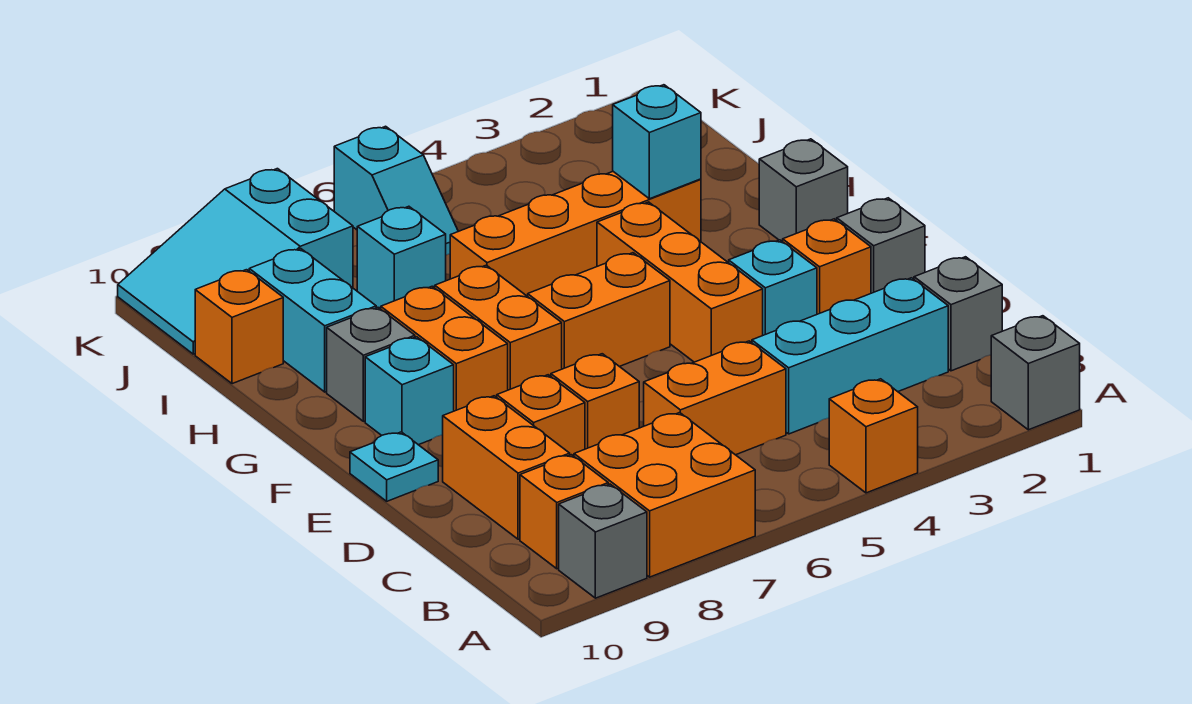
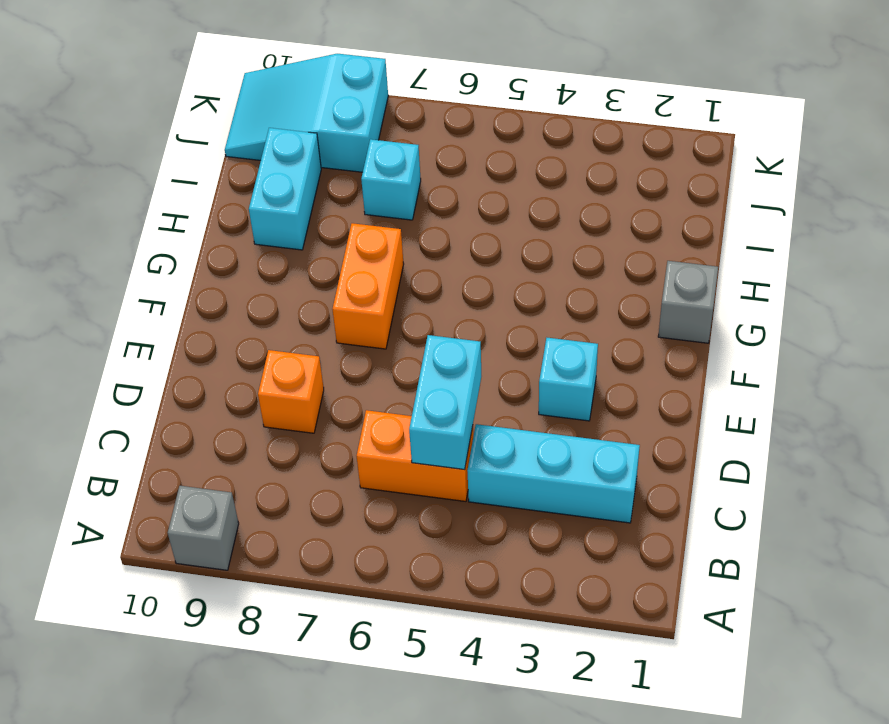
cyan brick C5:D5 level 2 -> none
none -> grey brick A1 level 1
none -> orange brick A4 level 1
none -> orange brick A7:B8 level 1

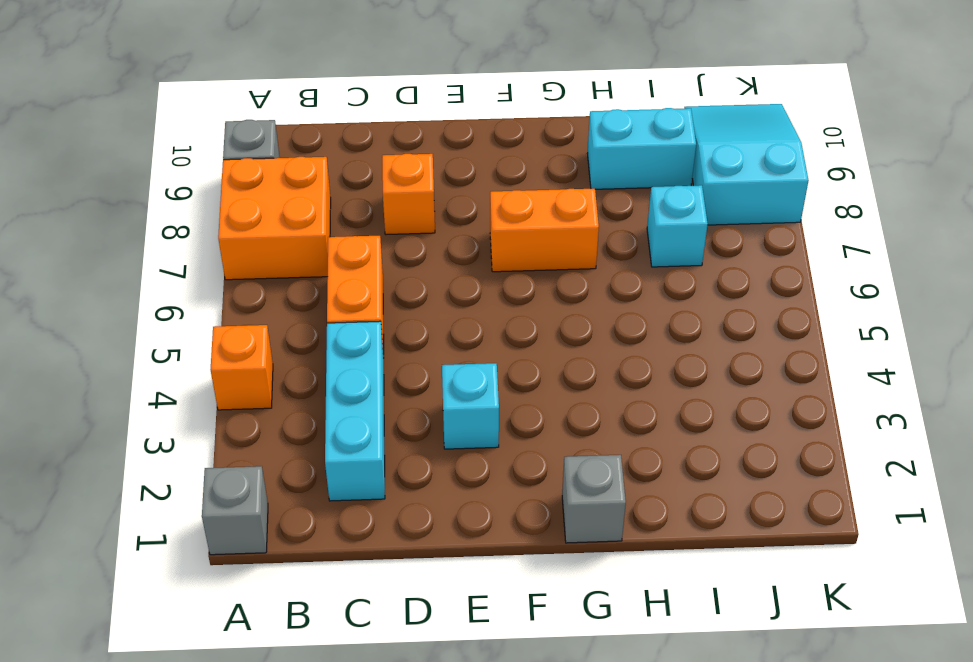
none -> orange brick B9 level 1
none -> grey brick C1 level 1
none -> orange brick C9:D9 level 1

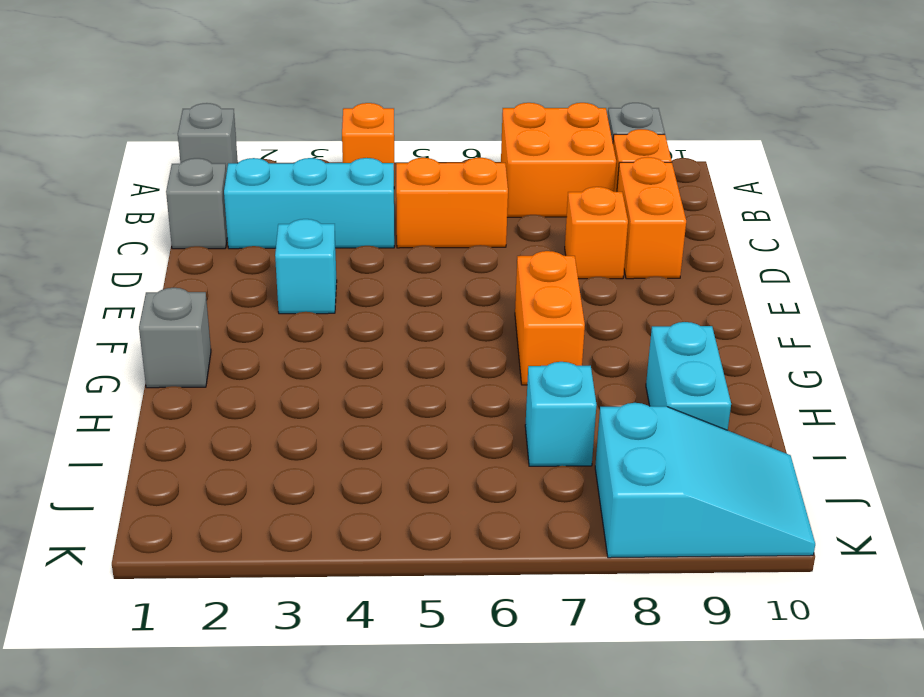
none -> orange brick D7 level 1
none -> grey brick E1 level 1
none -> orange brick E2 level 1

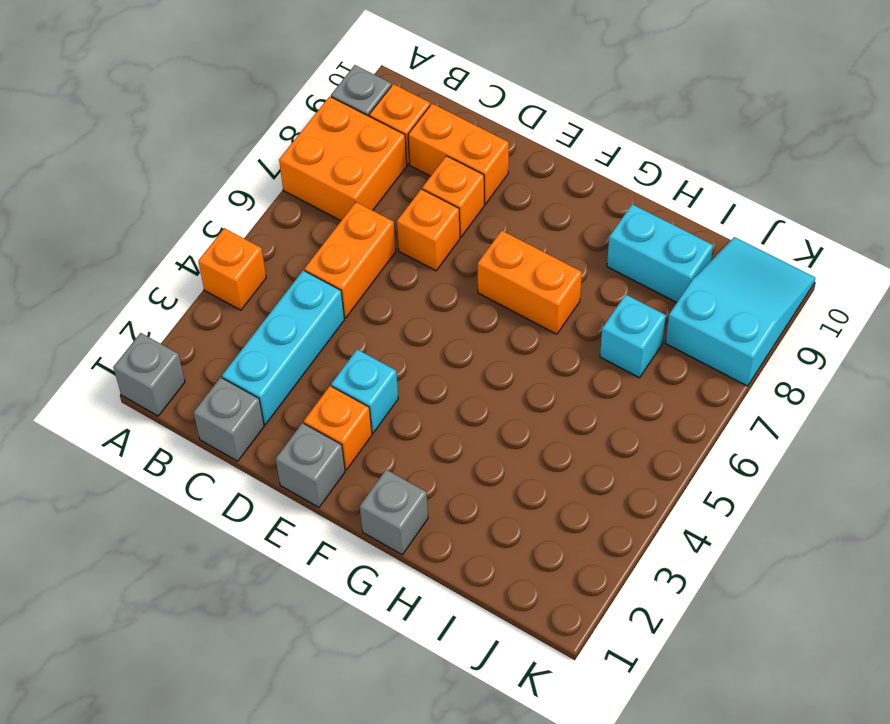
none -> orange brick E4:G4 level 1
none -> cyan plate E10 level 1
none -> orange brick F5:F6 level 1

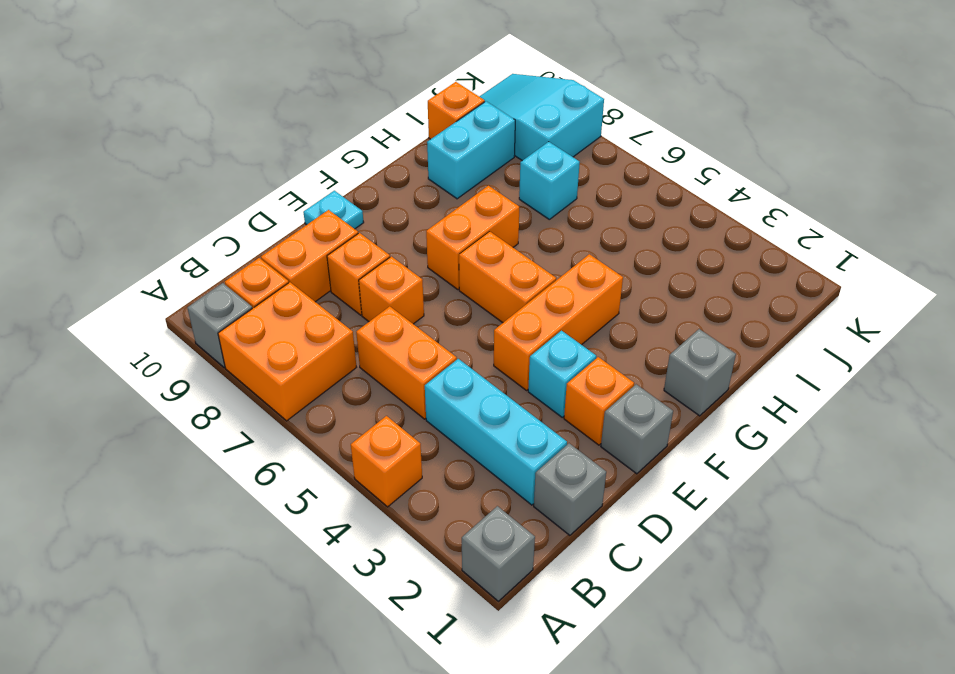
none -> orange brick F8:G8 level 1
none -> cyan brick F9 level 1
none -> grey brick G9 level 1

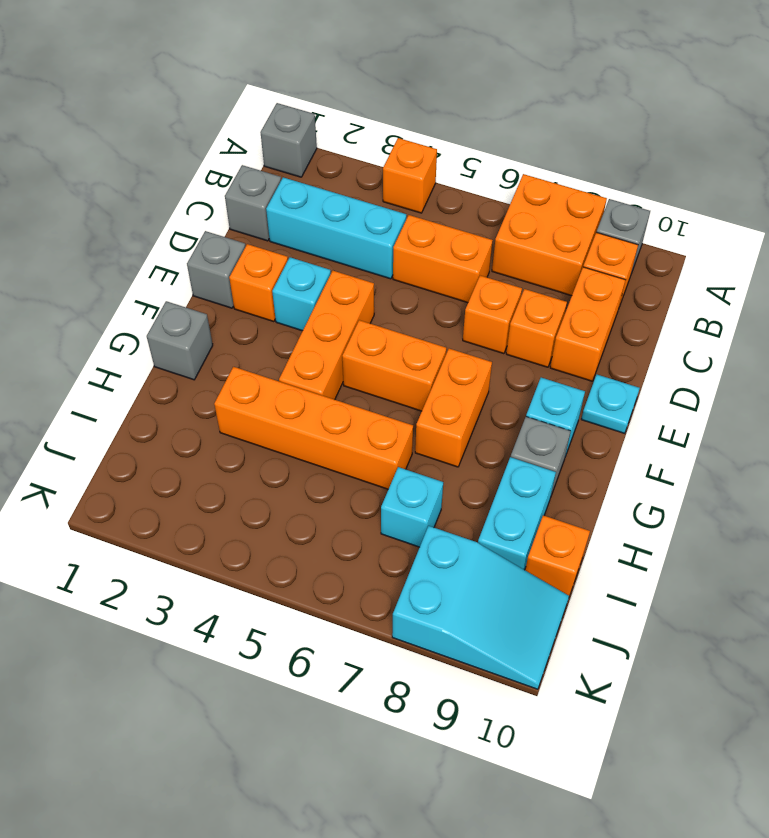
none -> orange brick F8:G8 level 1
none -> cyan slope J6:K6 level 1 top K
none -> cyan brick H3 level 2

